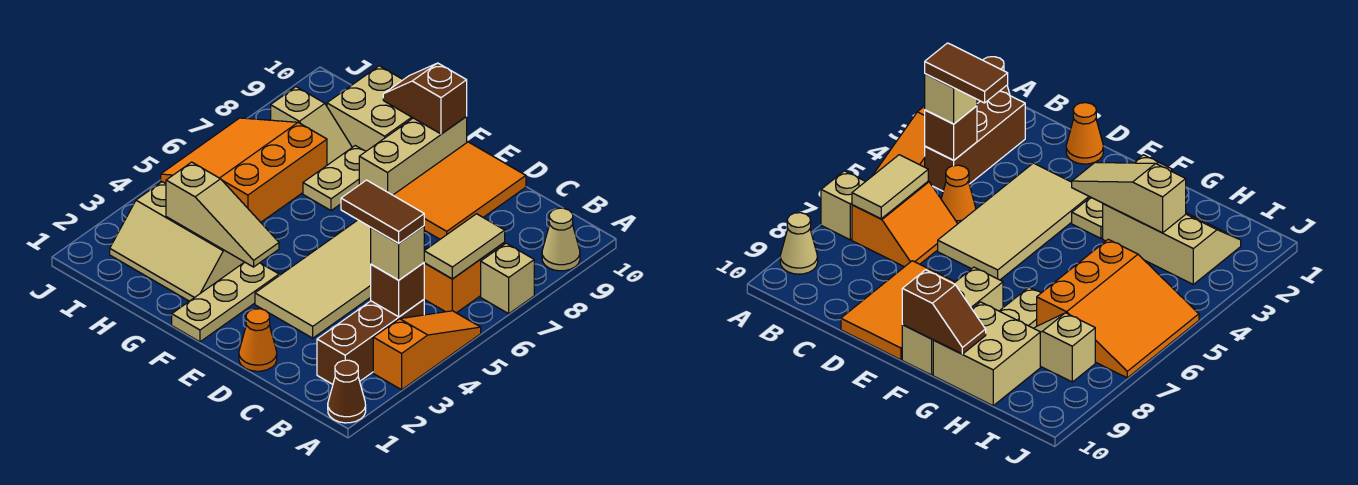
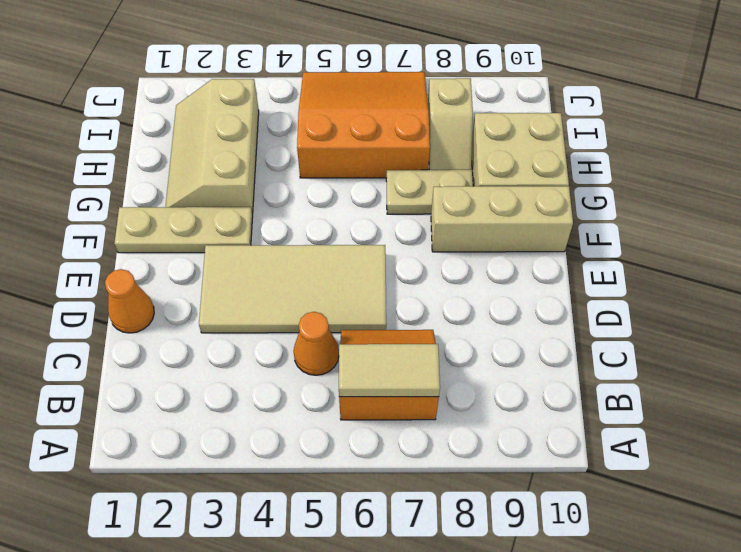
none -> brown cone A1 level 1
none -> orange slope A3:A5 level 1 top 3
none -> tan brick A7 level 1

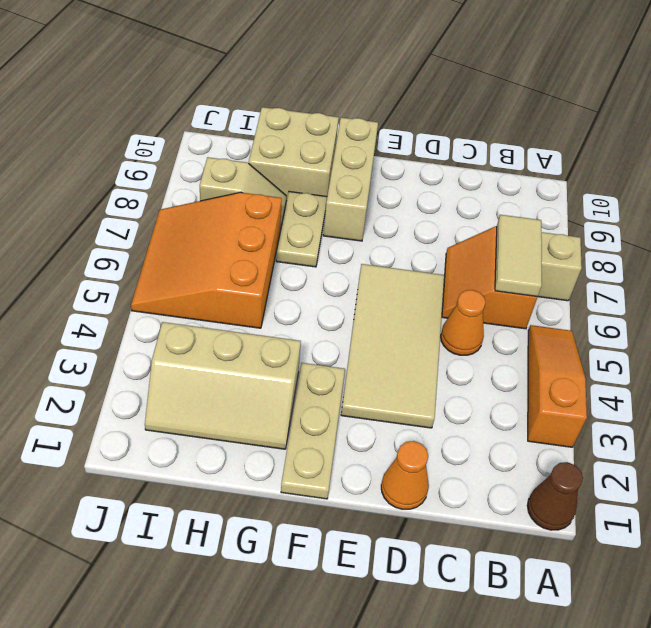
none -> tan cone A9 level 1
none -> brown brick B2:B4 level 1
none -> orange tile D8:E10 level 1

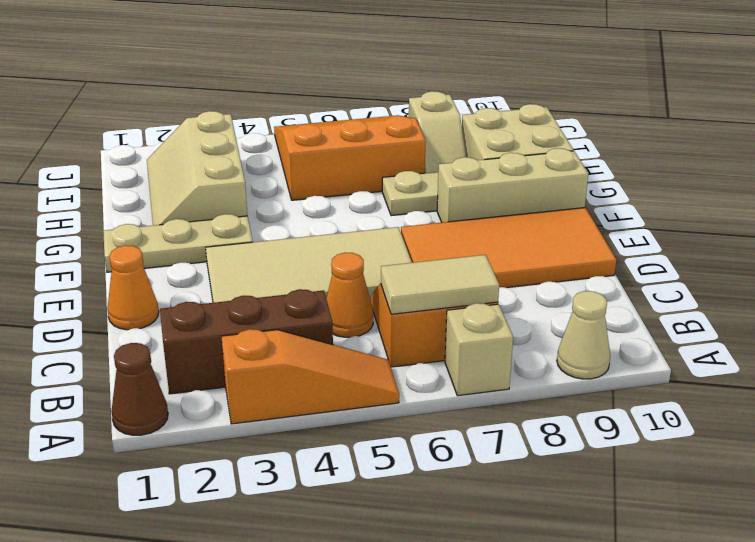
orange tile D7:E10 level 1 -> orange tile D8:E10 level 1
none -> brown brick B4 level 2
none -> tan slope F3:H3 level 2 top H
none -> brown slope F10:G10 level 2 top F

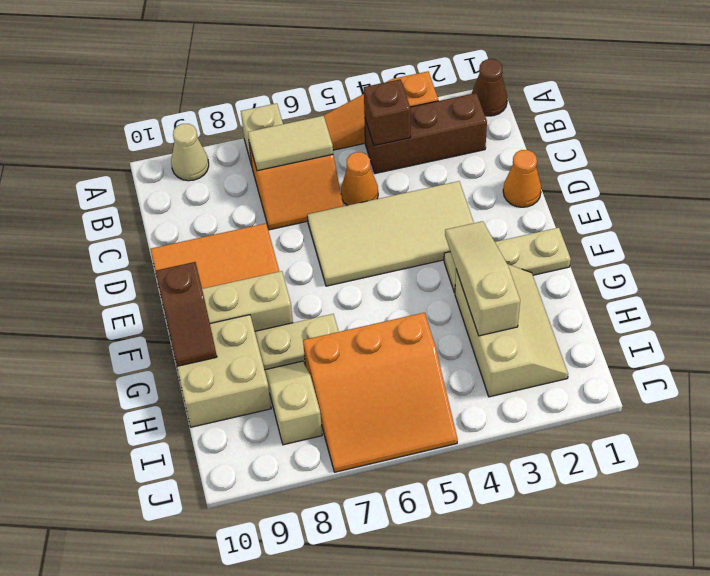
none -> tan brick B4 level 3
none -> brown tile B4:C4 level 4

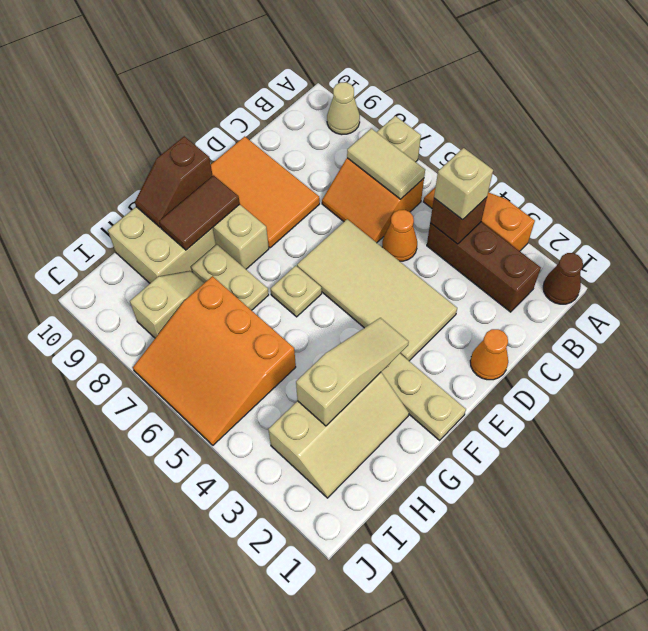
tan plate F6 level 1 -> none
brown tile F9:G9 level 2 -> brown tile B4:C4 level 4

